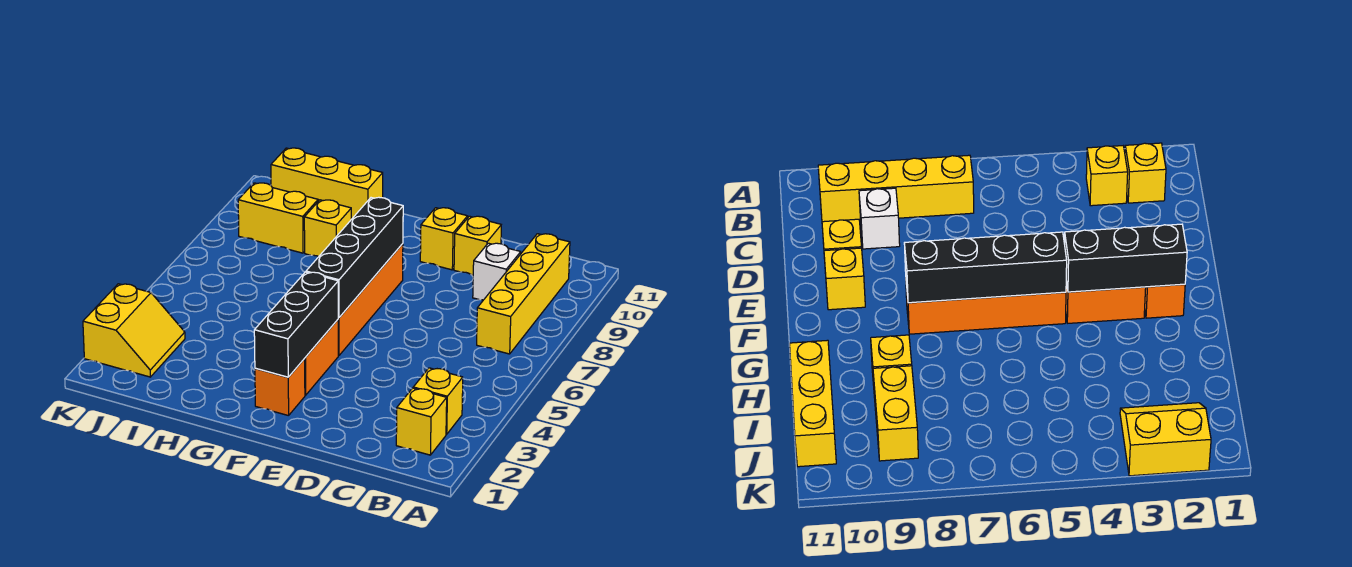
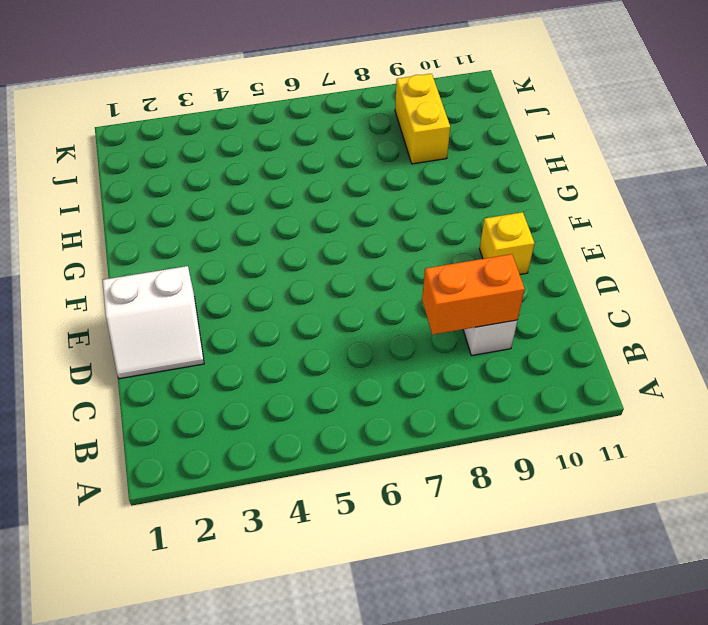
orange brick C8:C9 level 2 -> orange brick F3:F4 level 1
white slope D1:E2 level 1 top E -> none
none -> yellow brick B2 level 1
none -> yellow brick B3 level 1
none -> yellow brick B7:B10 level 1

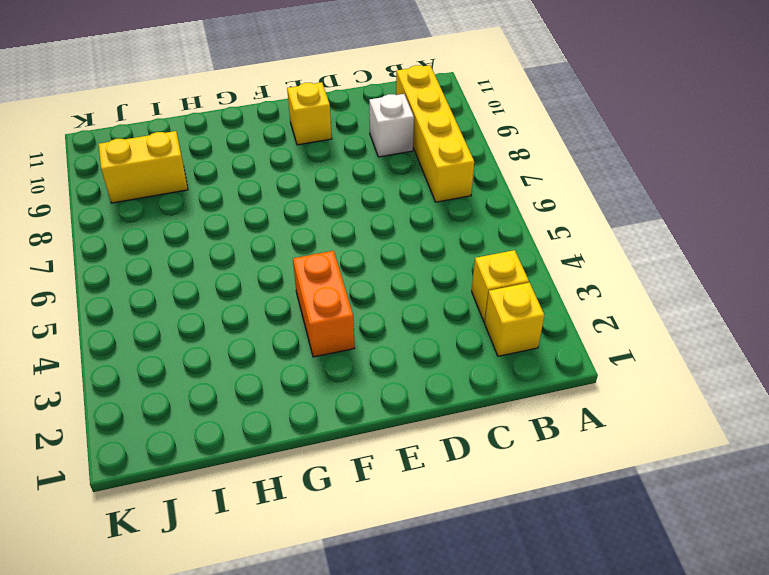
none -> yellow brick D10 level 1
none -> orange brick F2 level 1
none -> orange brick F5:F8 level 1

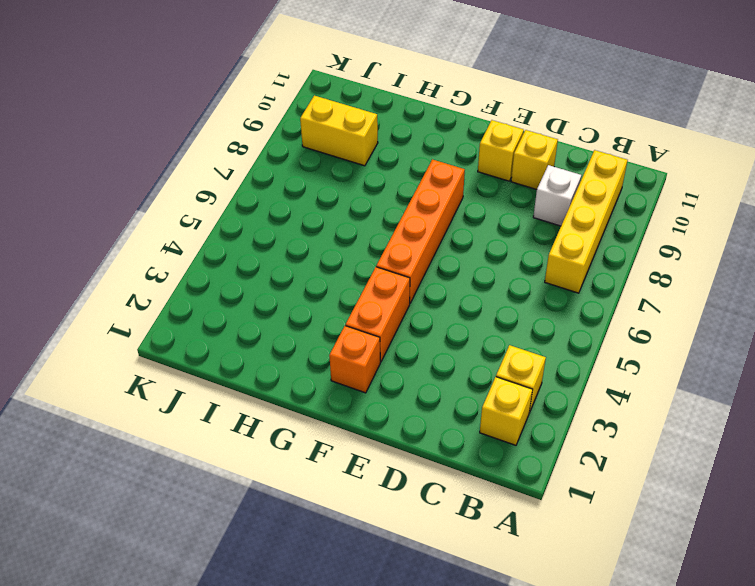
none -> yellow brick H9 level 1
none -> yellow brick H11:J11 level 1
none -> yellow slope J2:K3 level 1 top K

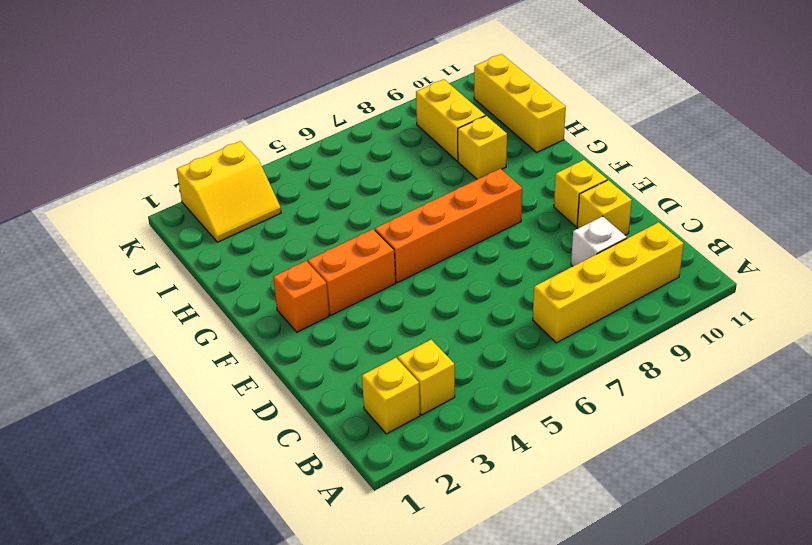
none -> black brick F2:F4 level 2
none -> black brick F5:F8 level 2

